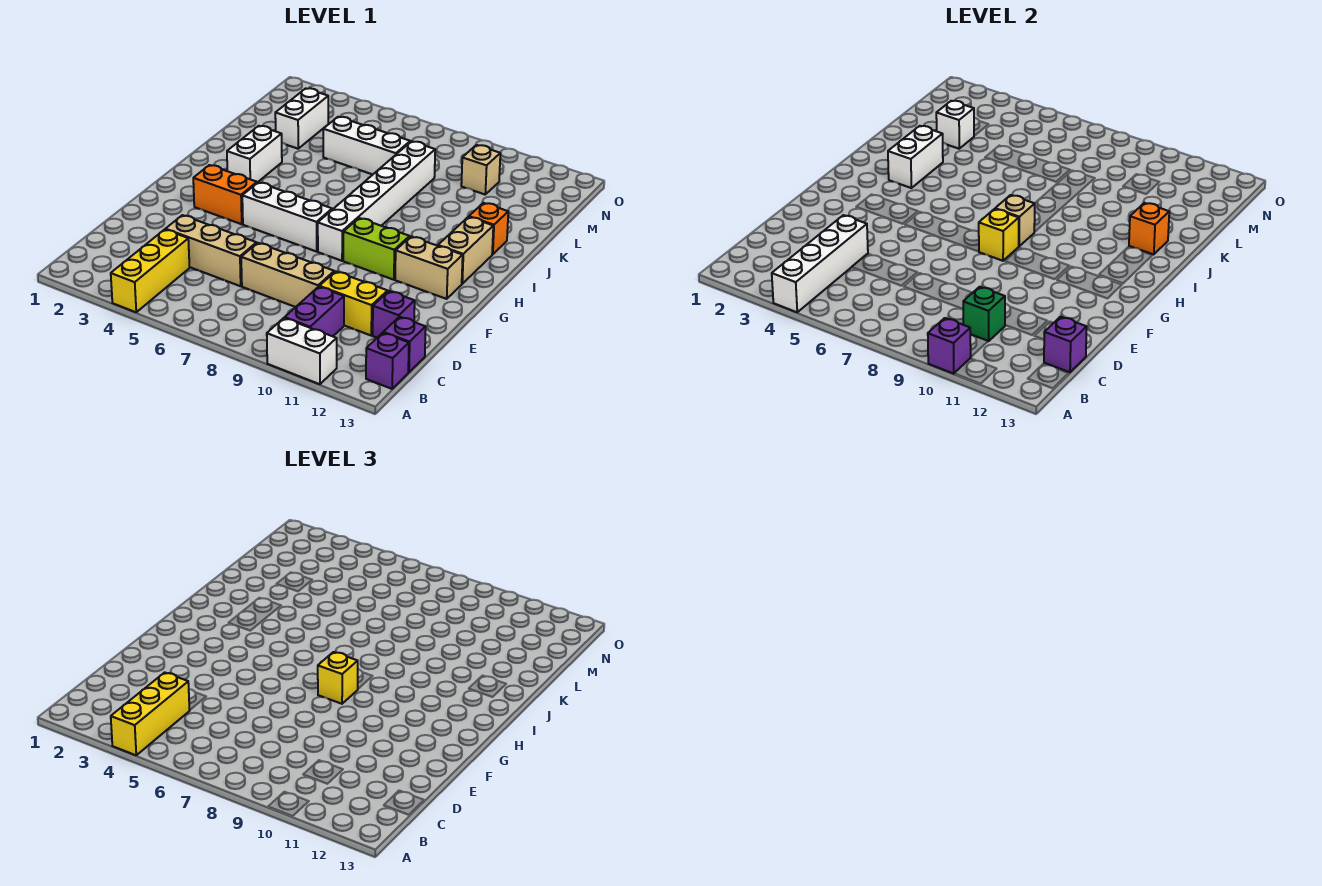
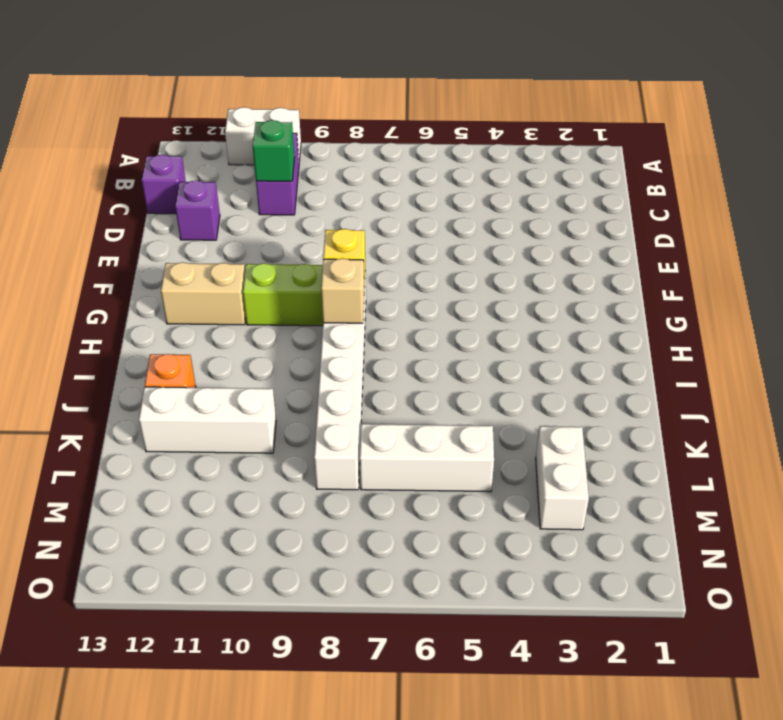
white brick K10:K12 level 1 -> white brick G5:G7 level 1
none -> yellow brick A4:C4 level 1
none -> purple brick B13 level 1
none -> tan brick D4:D6 level 1
none -> tan brick D7:D9 level 1

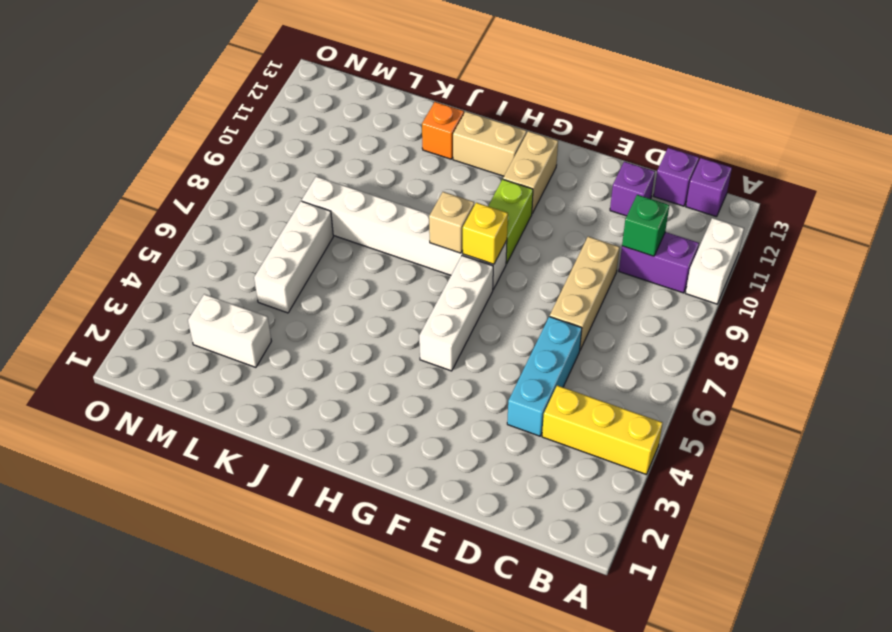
cyan brick D4:D6 level 1 -> tan brick D4:D6 level 1
none -> yellow brick D10:D11 level 1
none -> orange brick G3:G4 level 1
none -> white brick I3:J3 level 1
none -> tan brick M10 level 1

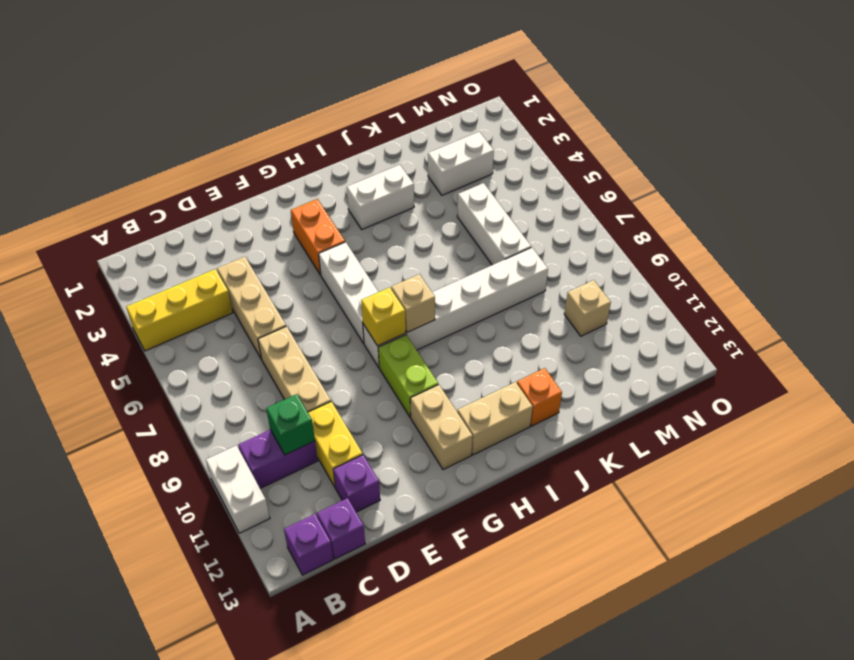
none -> white brick A4:D4 level 2
none -> purple brick A10 level 2
none -> purple brick C13 level 2
none -> white brick I3:J3 level 2

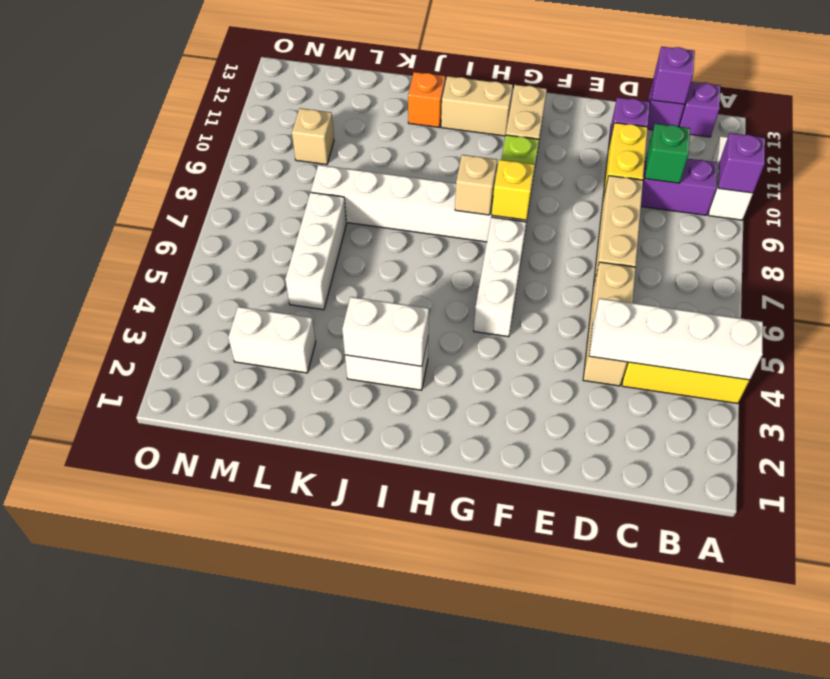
none -> orange brick G3:G4 level 1
none -> orange brick J12 level 2
none -> white brick L3 level 2
none -> yellow brick A4:C4 level 3

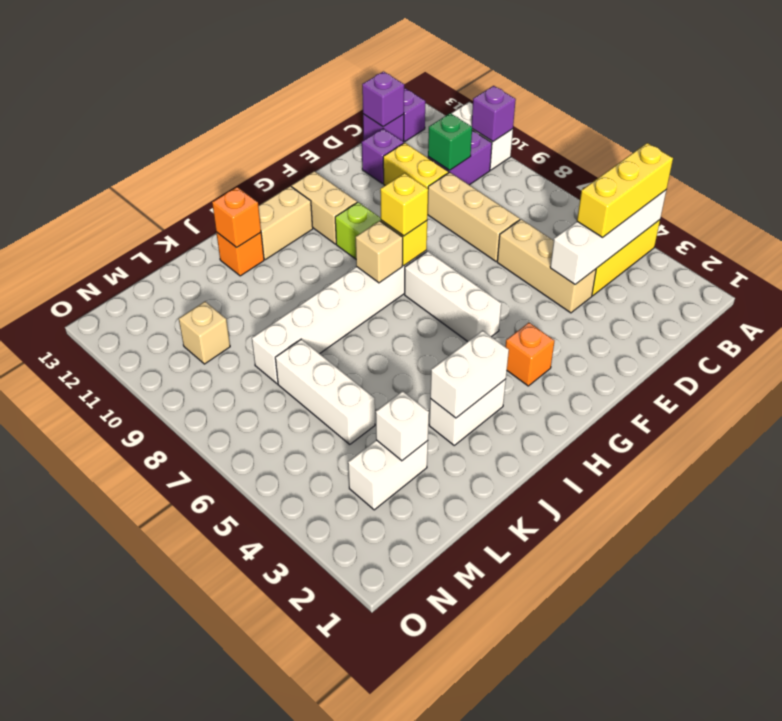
orange brick G3 level 1 -> orange brick G3:G4 level 1

